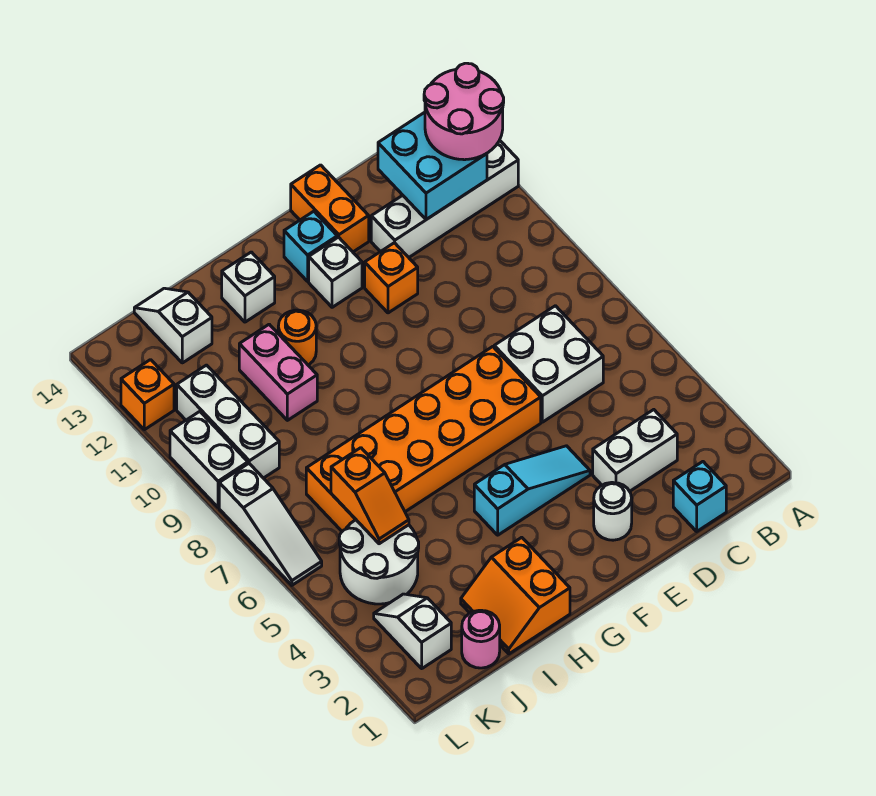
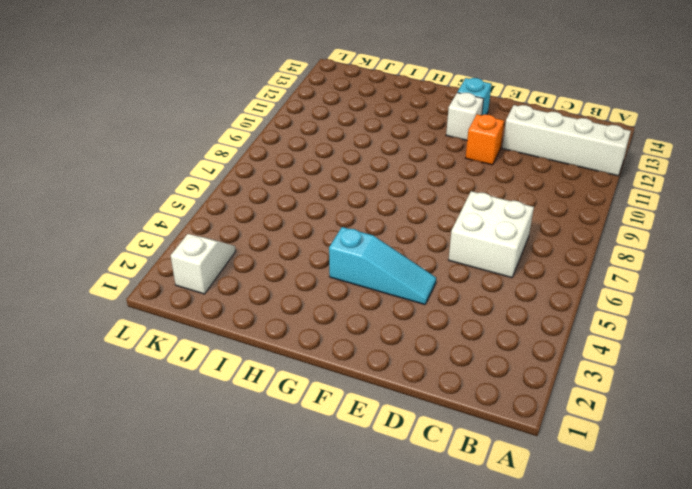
none -> cyan brick C1 level 1
none -> white brick C3:D3 level 1
none -> white round brick E2 level 1

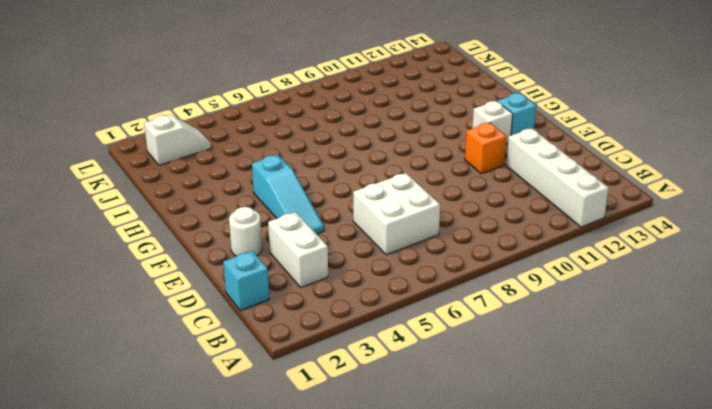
none -> orange brick E6:J7 level 1
none -> orange brick E13:E14 level 1
none -> orange slope H1:I2 level 1 top H

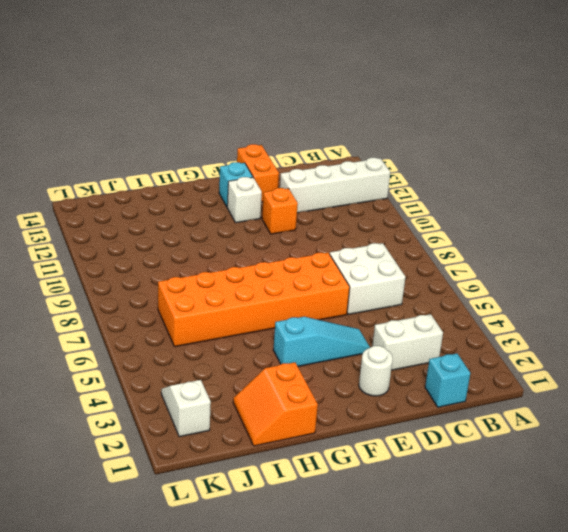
none -> orange round brick H11 level 1
none -> white brick H13 level 1
none -> pink brick I10:I11 level 1

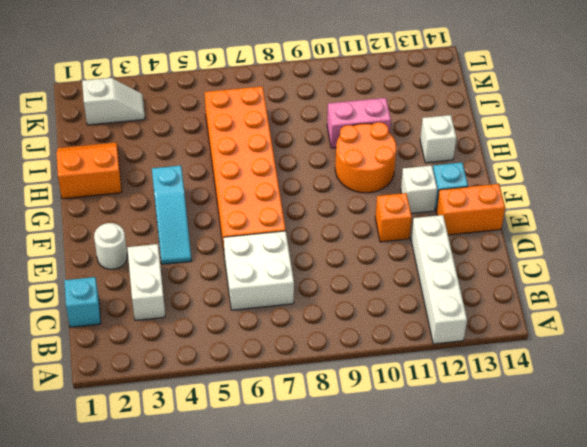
orange round brick G10:H11 level 1 -> orange round brick H11 level 1
none -> pink round brick J1 level 1
none -> white round brick J4:K5 level 1
none -> white slope J13:J14 level 1 top 13

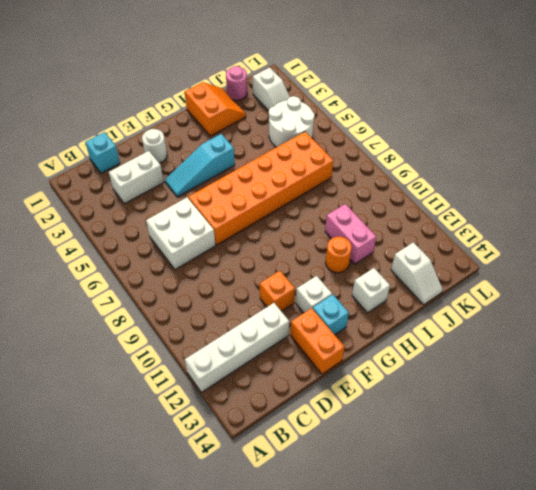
none -> white brick K9:K11 level 1
none -> white slope L6:L8 level 1 top 8
none -> white brick L9:L10 level 1

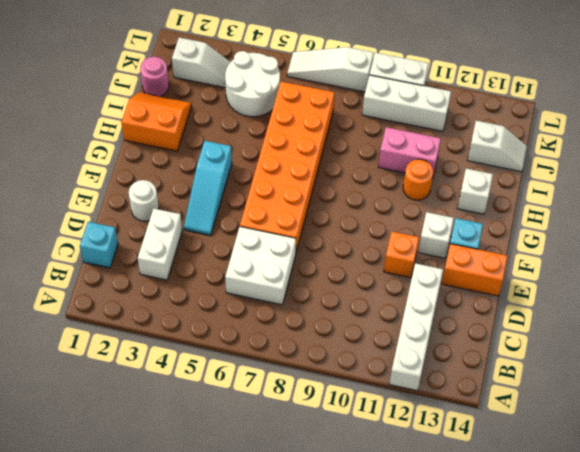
none -> orange brick L12 level 1
none -> cyan brick B12:C13 level 2
none -> orange slope J5:J6 level 2 top 6

